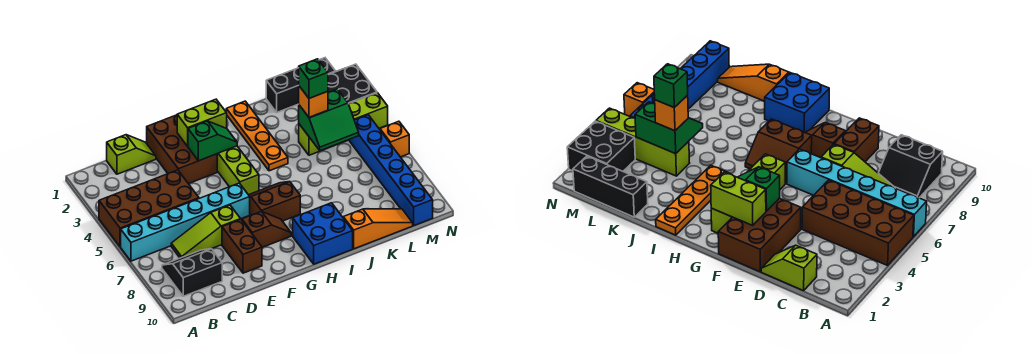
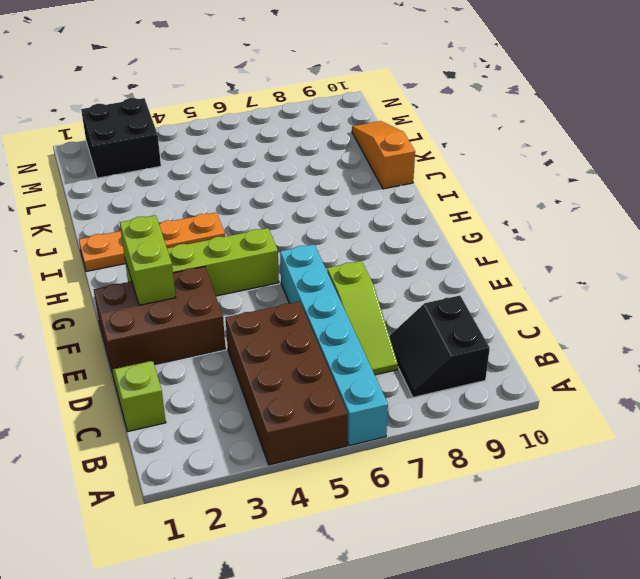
none -> brown brick E8:E9 level 1
none -> brown slope F8:G8 level 1 top F
none -> brown slope G6:H7 level 1 top 7

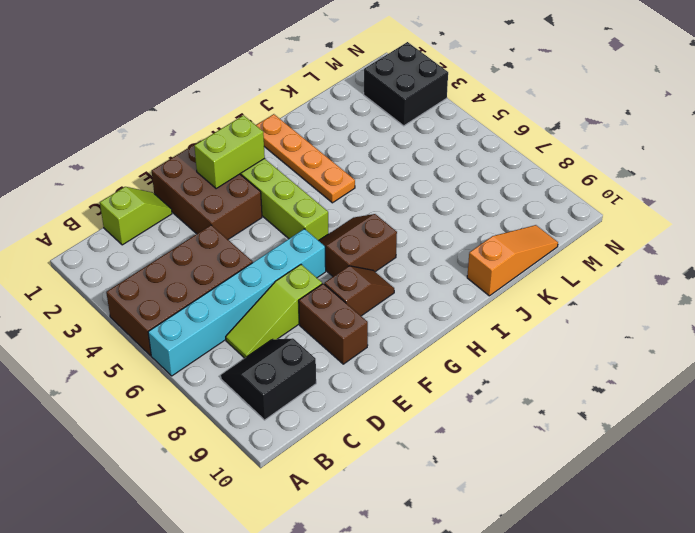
none -> blue brick H9:I10 level 1
none -> black brick K1:M1 level 1
none -> lime brick K4:N4 level 1

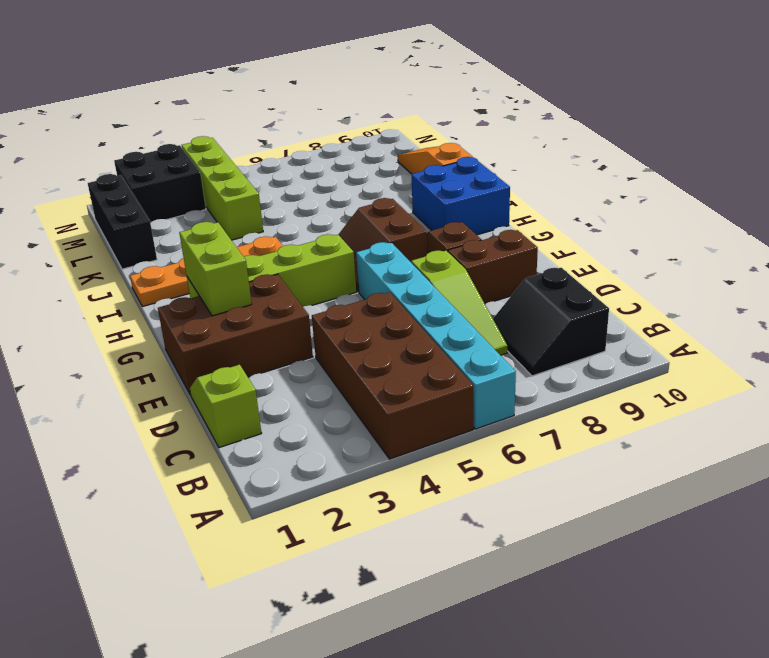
none -> blue brick M5:M10 level 1
none -> orange brick N6 level 1
none -> green slope F3:G3 level 2 top F

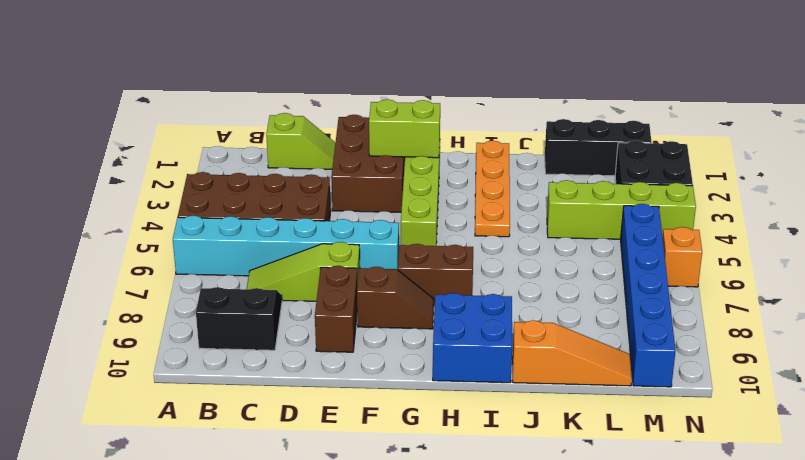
none -> green slope F3:G3 level 2 top F
none -> green slope K4:L5 level 2 top 4
none -> orange brick K4 level 3

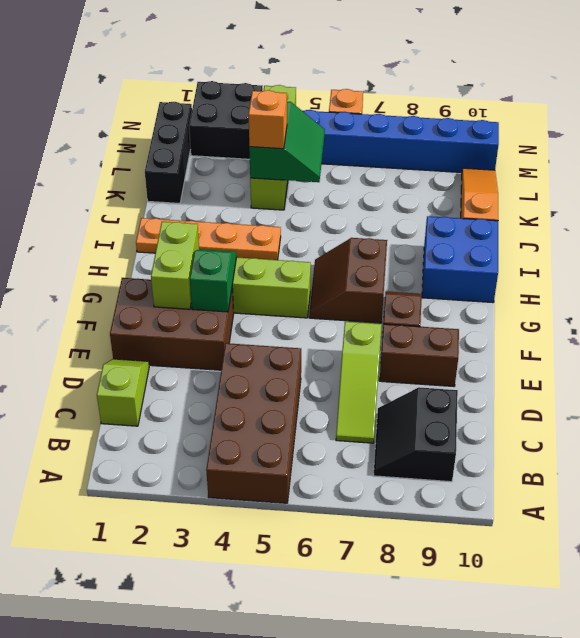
none -> cyan brick A6:F6 level 1
none -> green brick K4 level 4

